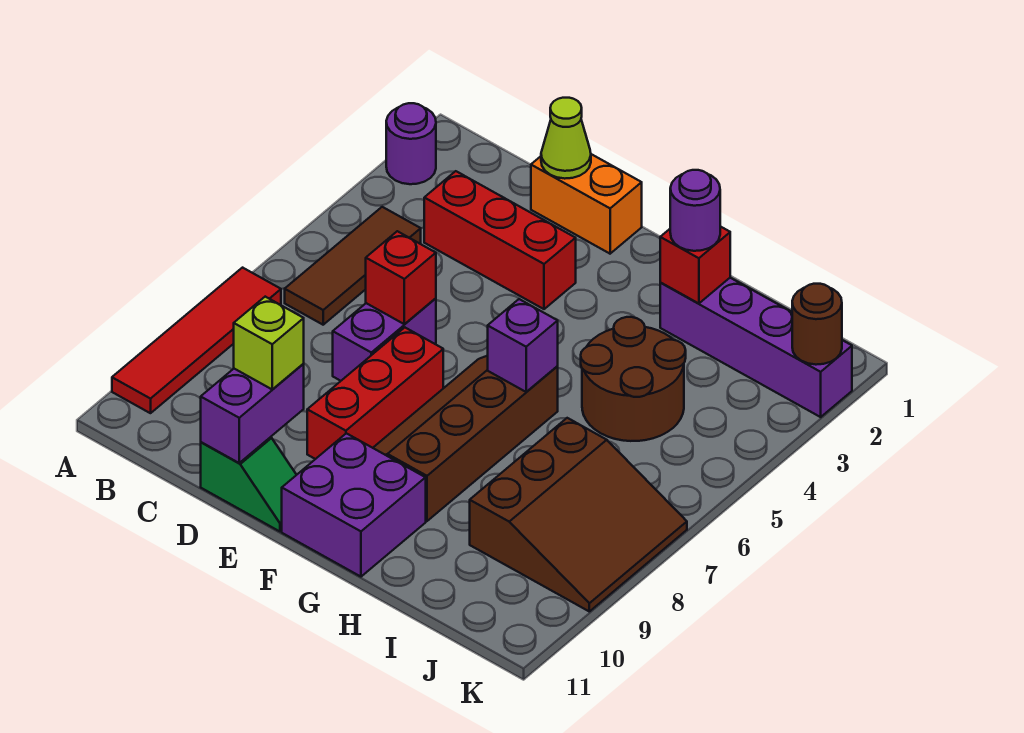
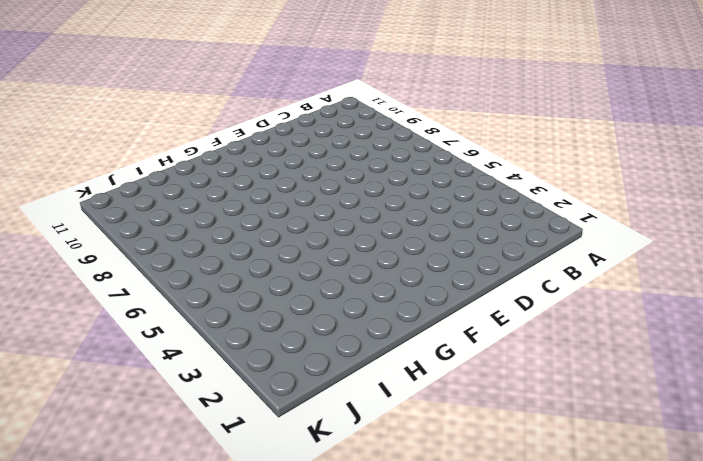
none -> purple round brick A2 level 1
none -> red tile A7:A10 level 1
none -> brown tile B4:B6 level 1

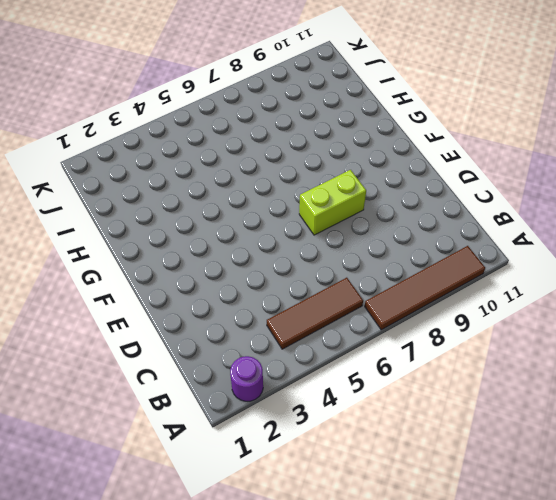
brown tile A7:A10 level 1 -> red tile A7:A10 level 1
lime brick E7:E8 level 1 -> red brick E7:E9 level 1
none -> red brick C3:E3 level 1
none -> orange brick D1:E1 level 1
none -> purple brick D6:D7 level 1

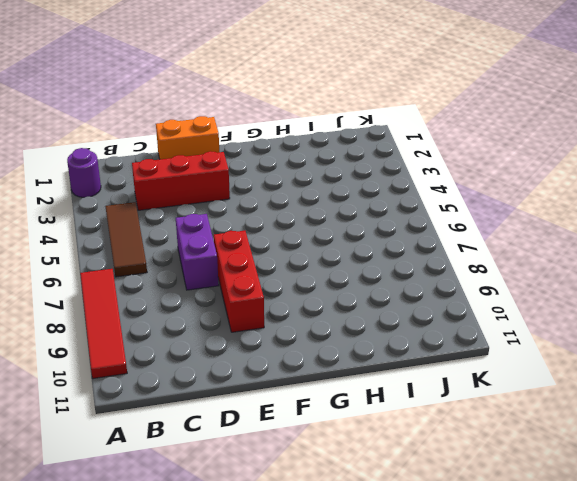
none -> green slope D11:E11 level 1 top D
none -> brown slope F6:G9 level 1 top G
none -> purple brick F10:G11 level 1

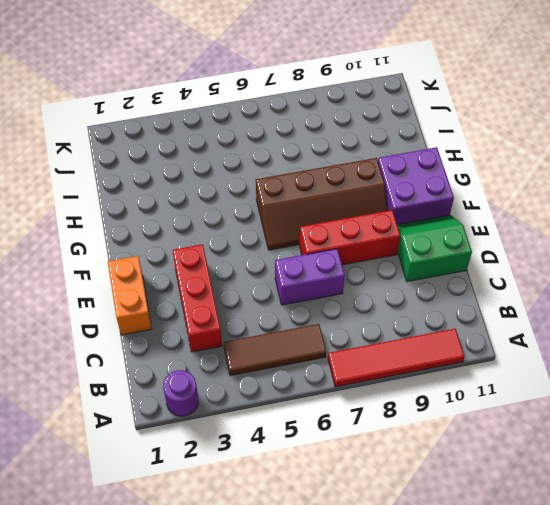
green slope D10:E11 level 1 top D -> green slope D11:E11 level 1 top D
none -> purple brick H2:K2 level 1
none -> brown round brick H4:I5 level 1
none -> brown slope I7:K9 level 1 top I

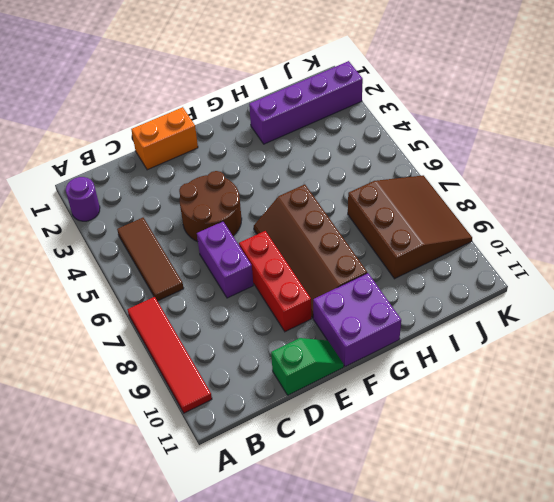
brown round brick D4:E5 level 1 -> brown round brick H4:I5 level 1
none -> red brick C3:E3 level 1
none -> lime cone D1 level 2
none -> red brick D6 level 2

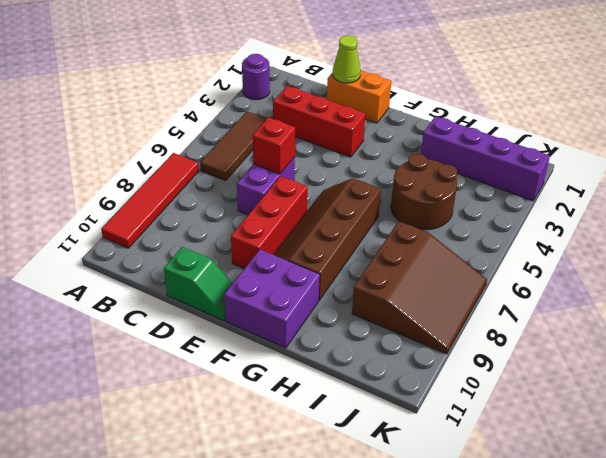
none -> purple brick D10:D11 level 2
none -> purple brick G6 level 2
none -> red brick H2 level 2

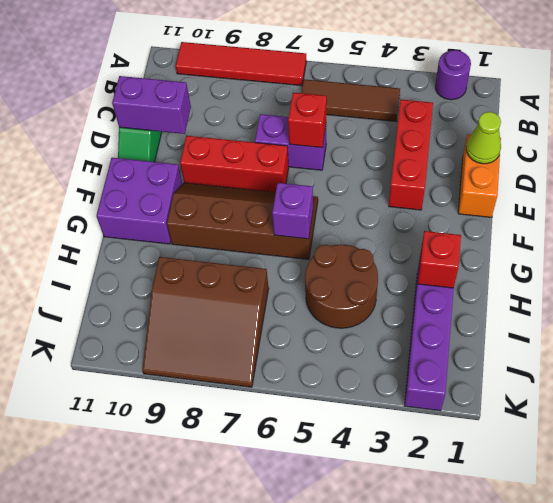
none -> brown round brick K2 level 2
none -> lime brick D10 level 3
none -> purple round brick H2 level 3

